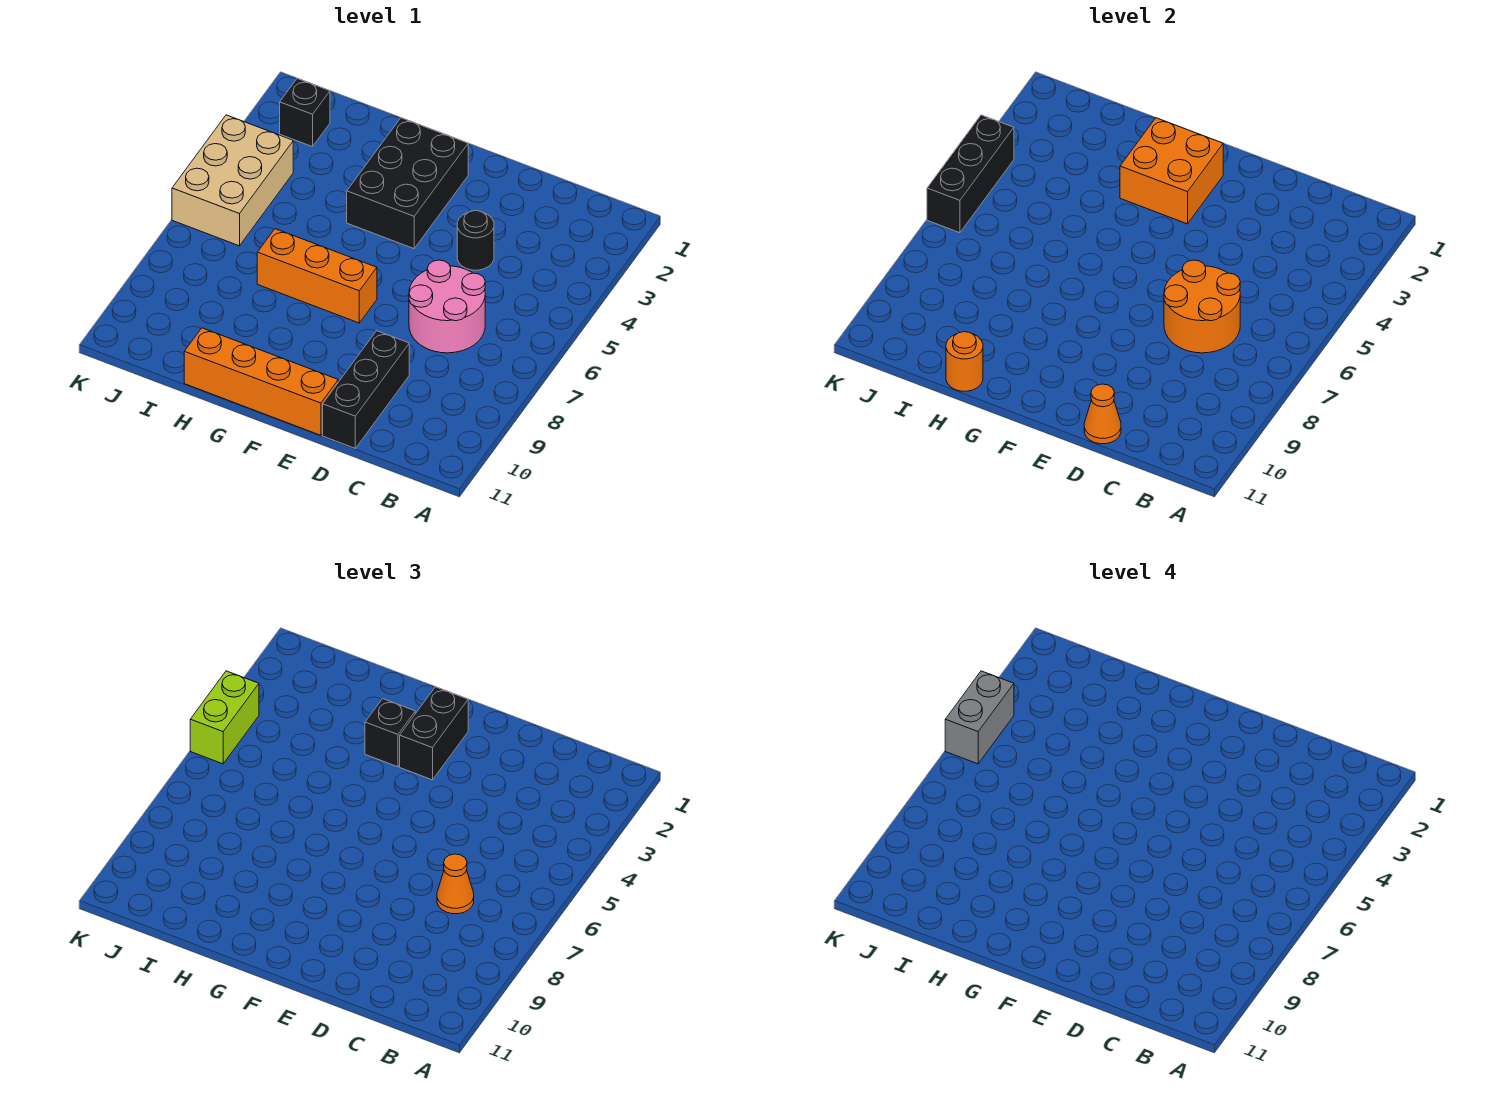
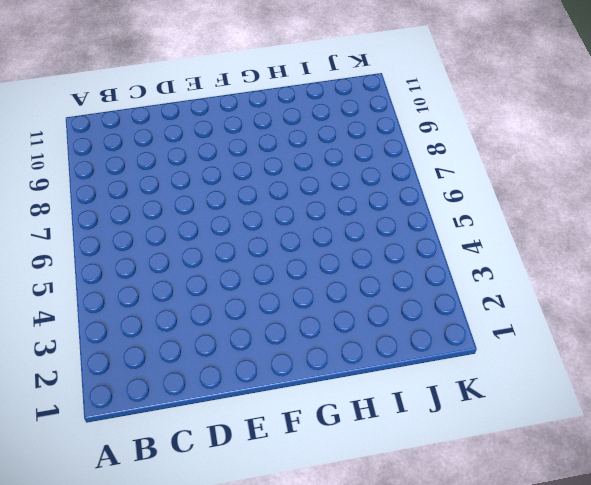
none -> pink round brick C6:D7 level 1
none -> black round brick D4 level 1
none -> black brick D9:D11 level 1

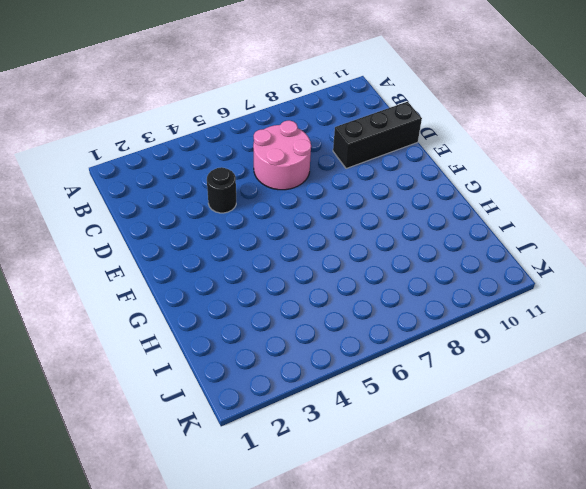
none -> orange brick E11:H11 level 1
none -> black brick F2:G4 level 1
none -> orange brick F7:H7 level 1

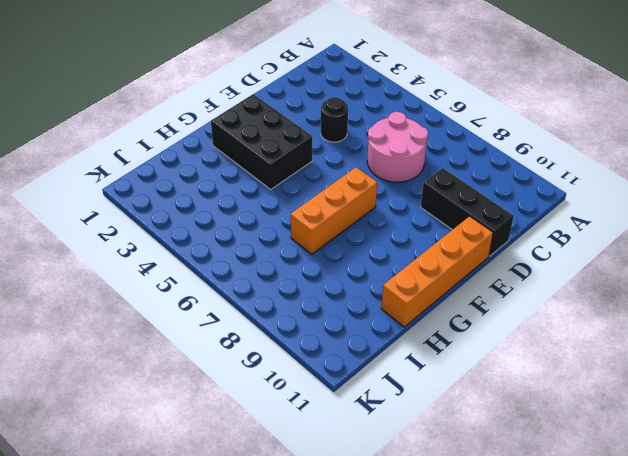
none -> black brick J2 level 1
none -> tan brick J4:K6 level 1
none -> orange round brick C6:D7 level 2

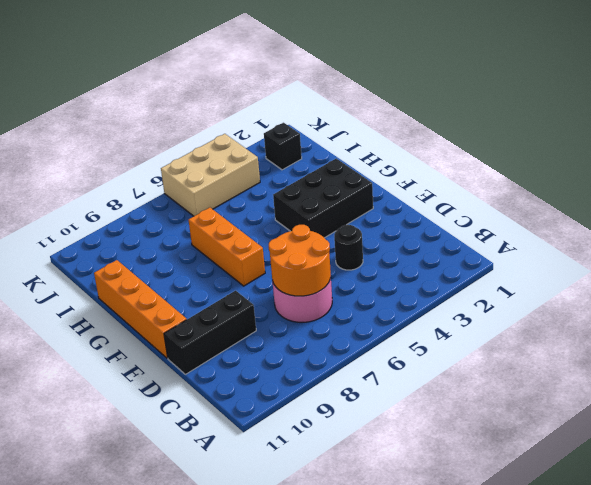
none -> orange cone D11 level 2
none -> orange brick F2:G3 level 2
none -> orange round brick H11 level 2

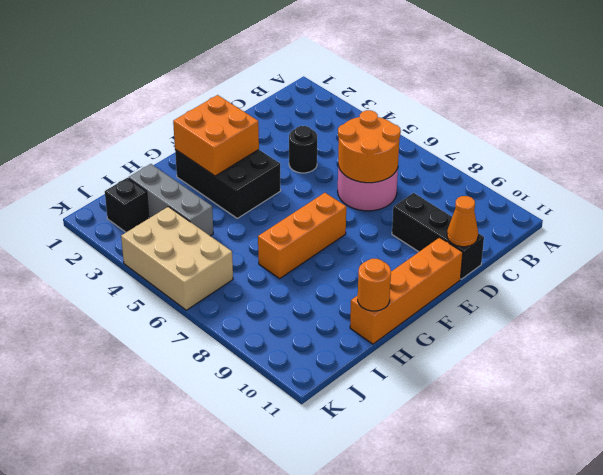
grey brick I2:I4 level 1 -> none
none -> black brick K4:K6 level 2
none -> orange cone C7 level 3
none -> black brick F2:F3 level 3

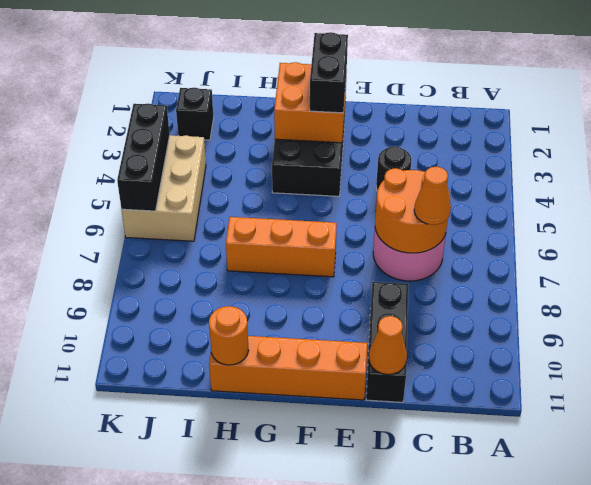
none -> black brick G3 level 3
none -> lime brick K4:K5 level 3
none -> grey brick K4:K5 level 4

